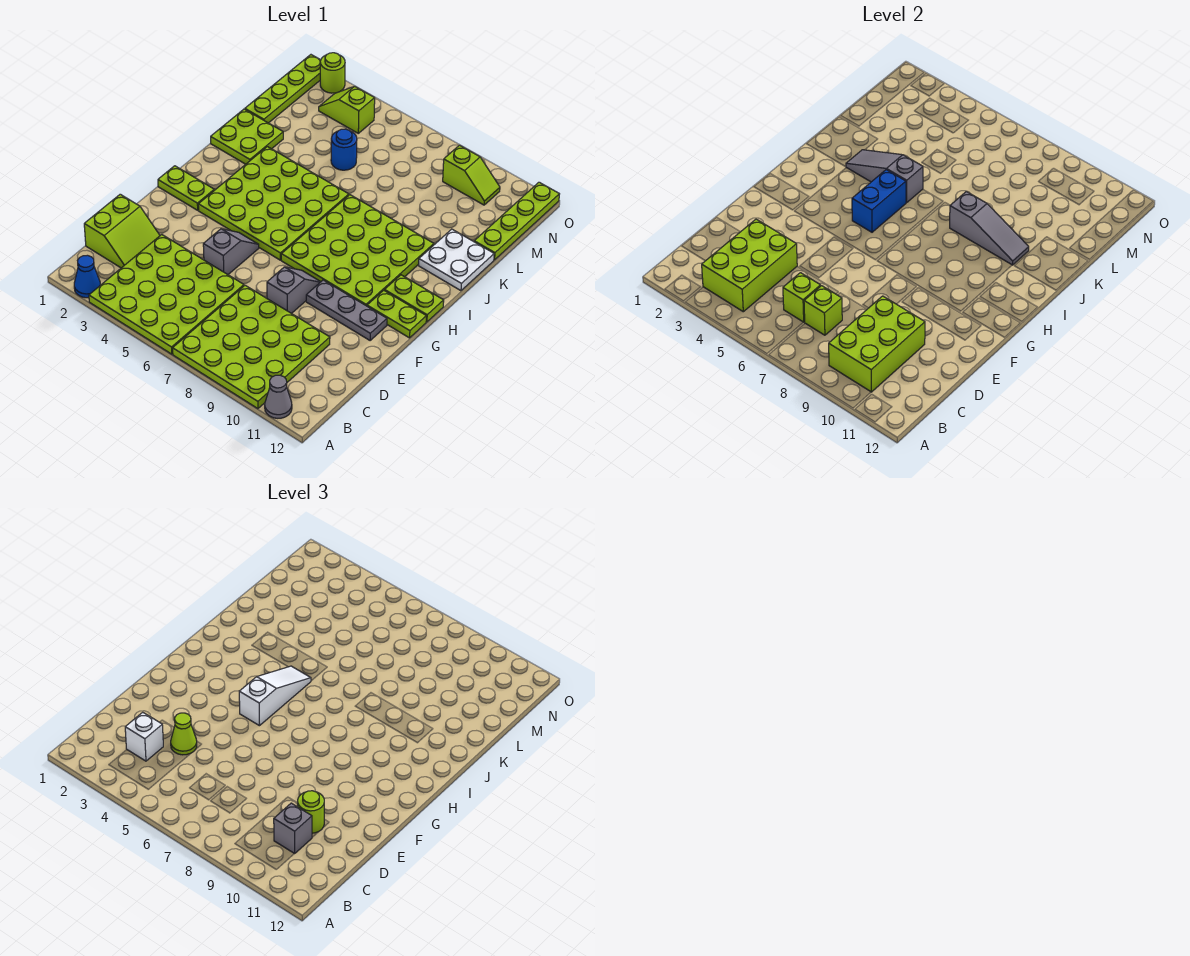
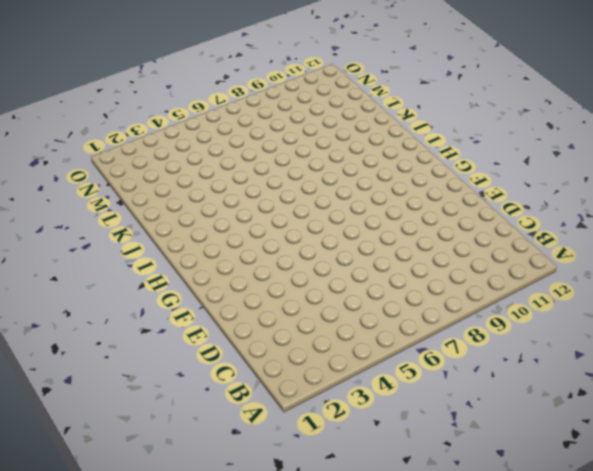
none -> blue cone A2 level 1
none -> lime plate A3:D6 level 1
none -> lime plate A7:D10 level 1
none -> grey cone A11 level 1

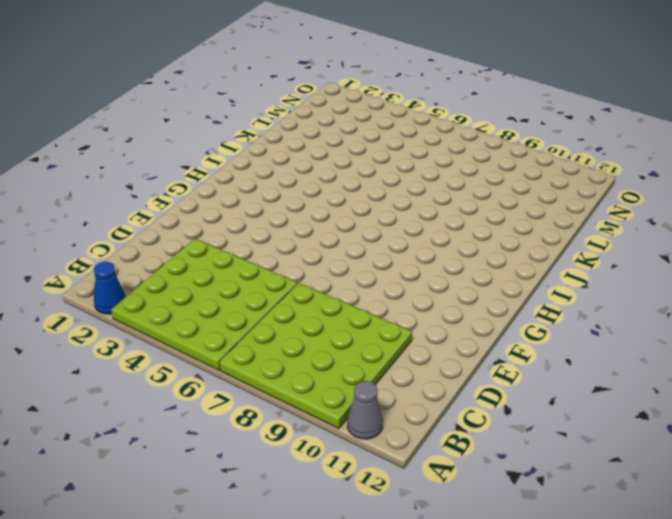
none -> lime slope C1:D2 level 1 top 1
none -> grey slope E5:F5 level 1 top E
none -> grey slope E8:F8 level 1 top E
none -> grey plate F9:F11 level 1

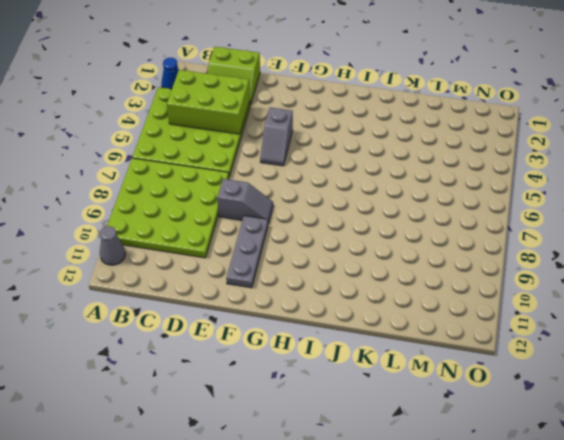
grey slope F4:F5 level 1 top 4 -> grey slope E5:F5 level 1 top E
none -> lime plate G1:G2 level 1
none -> lime plate G3:J6 level 1
none -> lime plate G7:J10 level 1
none -> lime plate G11:G12 level 1

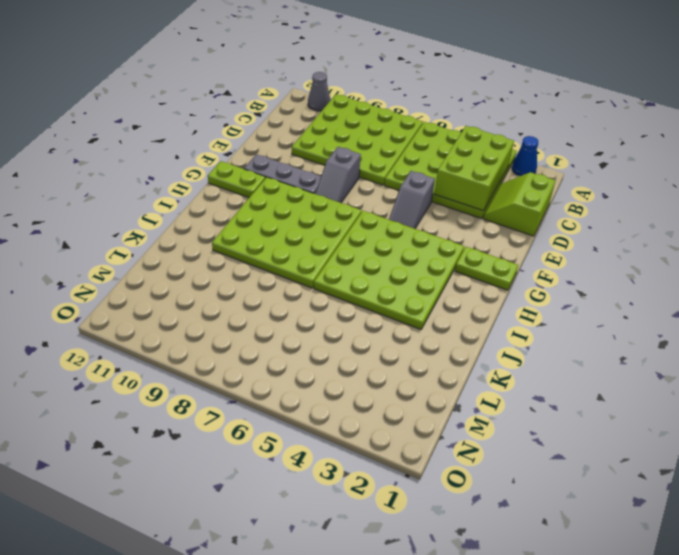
none -> lime plate H11:H12 level 1
none -> lime plate J1:K2 level 1
none -> white plate J11:K12 level 1
none -> lime plate L1:O1 level 1

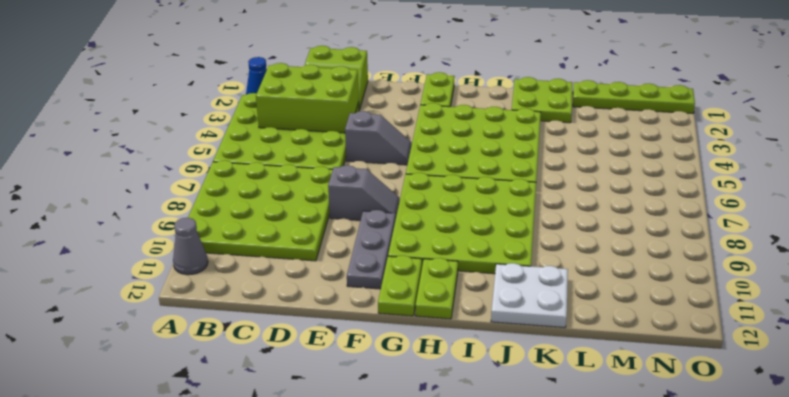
none -> blue round brick L5 level 1
none -> lime plate L12:O12 level 1
none -> lime slope N3:N4 level 1 top 4
none -> lime slope N9:N10 level 1 top 9

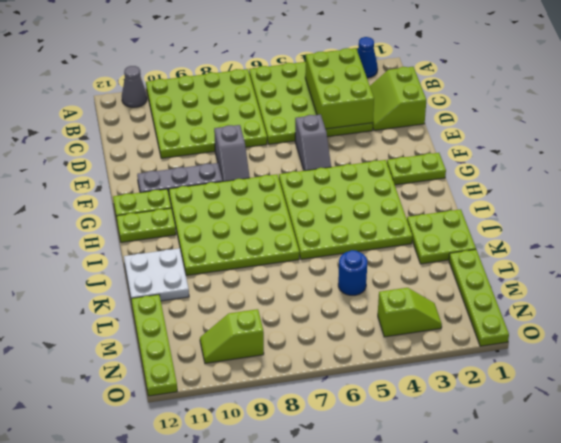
none -> lime round brick O2 level 1
none -> lime brick B9:D10 level 2
none -> lime brick C6 level 2
none -> lime brick C7 level 2

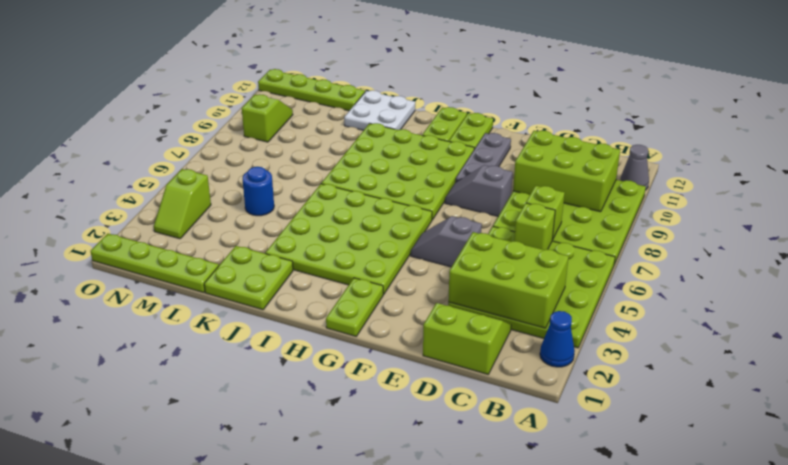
none -> lime round brick O2 level 1
none -> blue brick H5:I5 level 2
none -> grey slope J3:J5 level 2 top 5
none -> grey slope J8:J10 level 2 top 8

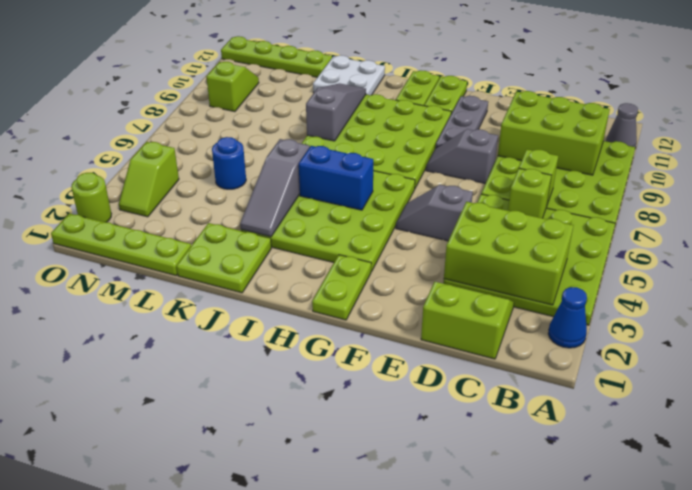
none -> white brick C3 level 3
none -> grey brick C10 level 3
none -> lime cone D4 level 3
none -> lime round brick D10 level 3

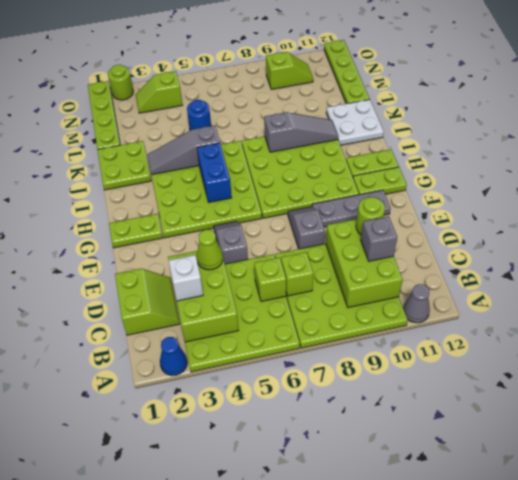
none -> white slope G5:I5 level 3 top G

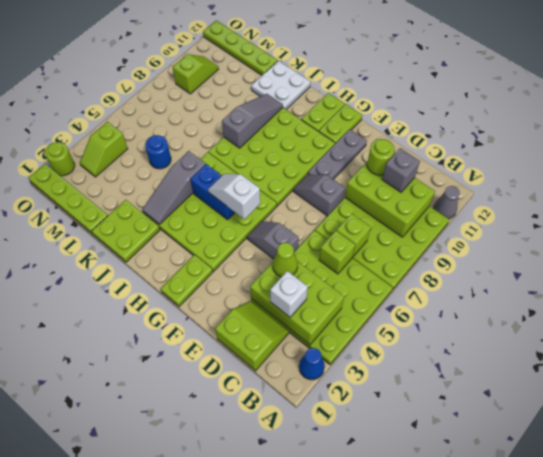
white slope G5:H5 level 3 top G -> white slope G5:I5 level 3 top G

